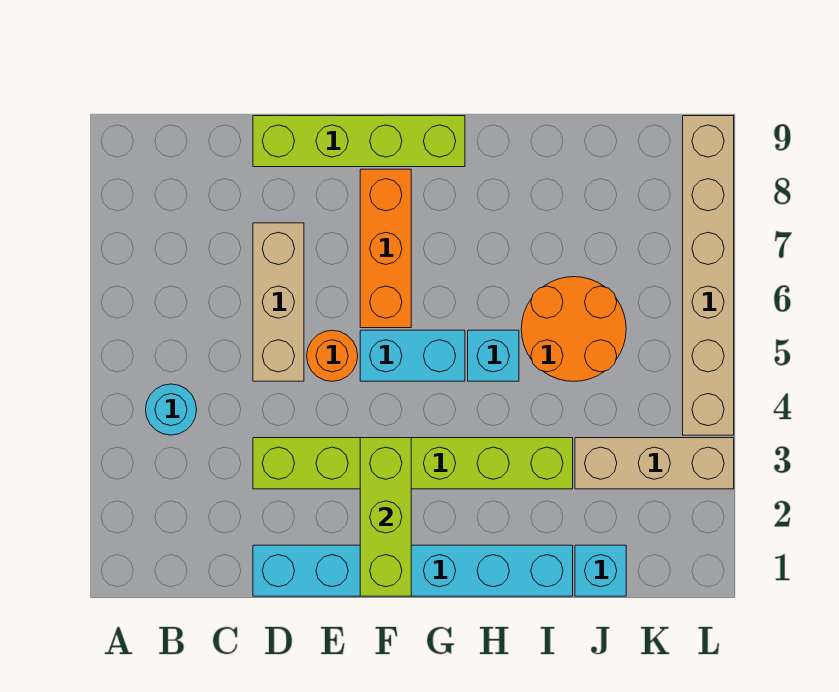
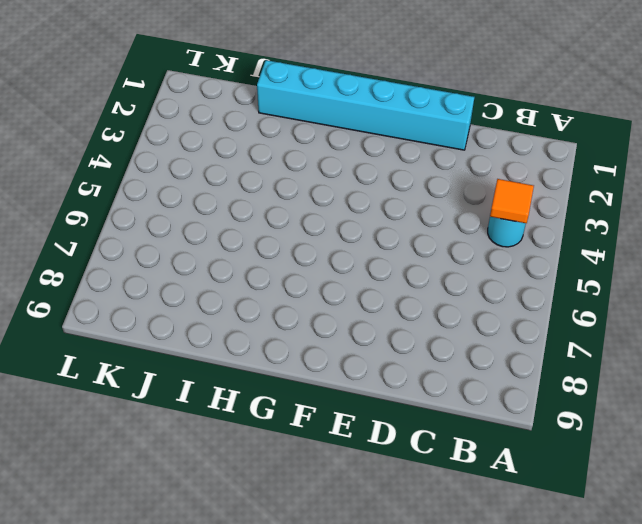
orange tile B4 level 2 -> none
none -> lime brick D3:I3 level 1
none -> tan brick D5:D7 level 1
none -> lime brick D9:G9 level 1

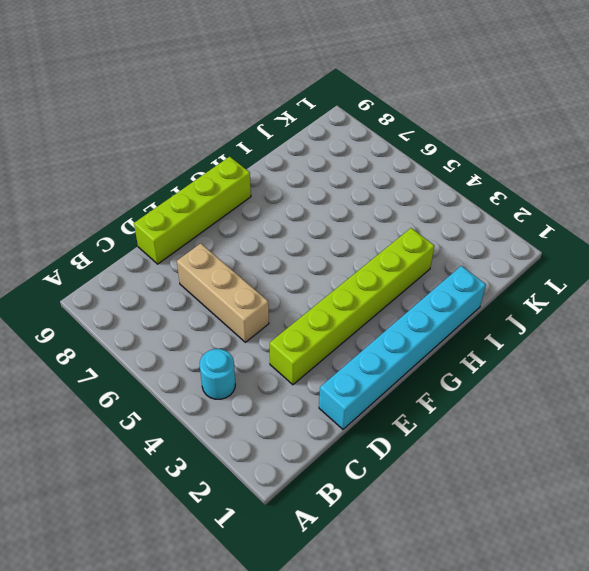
none -> orange round brick E5 level 1
none -> cyan brick F5:G5 level 1
none -> orange brick F6:F8 level 1

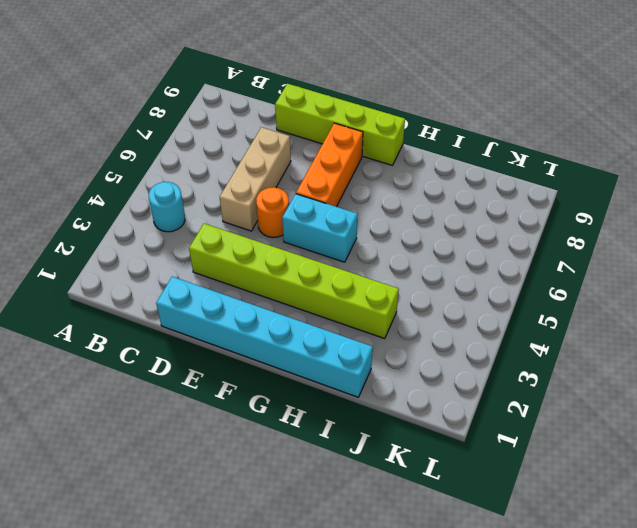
none -> cyan brick H5 level 1
none -> orange round brick I5:J6 level 1
none -> cyan brick J1 level 1

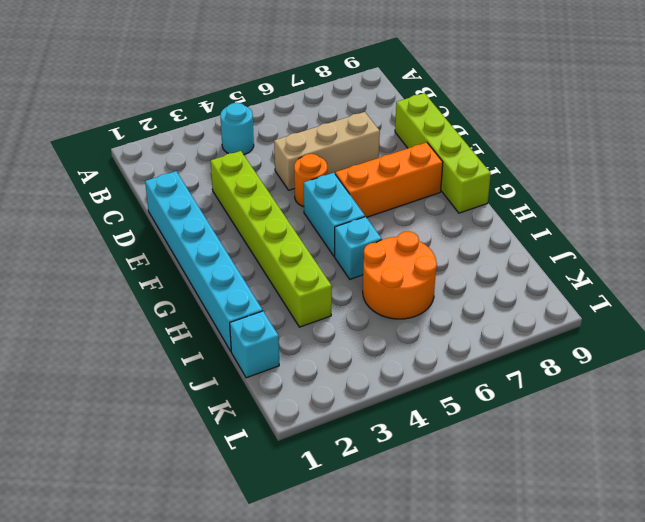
none -> tan brick J3:L3 level 1
none -> tan brick L4:L9 level 1
none -> lime brick F1:F3 level 2

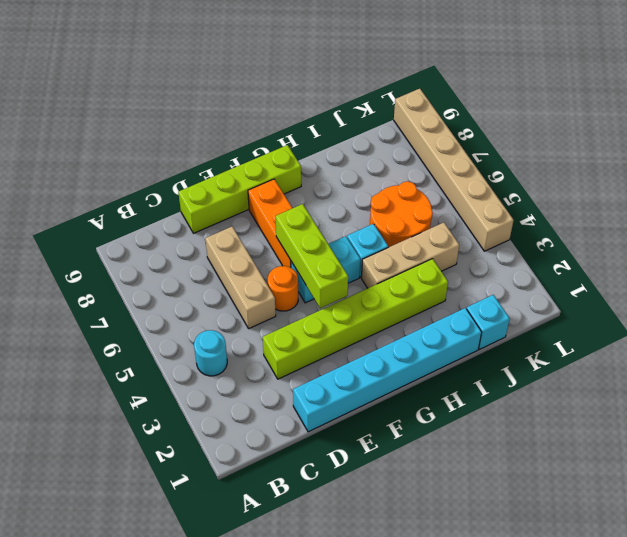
lime brick F4:F6 level 2 -> lime brick F1:F3 level 2
tan brick H4:J4 level 1 -> tan brick J3:L3 level 1

